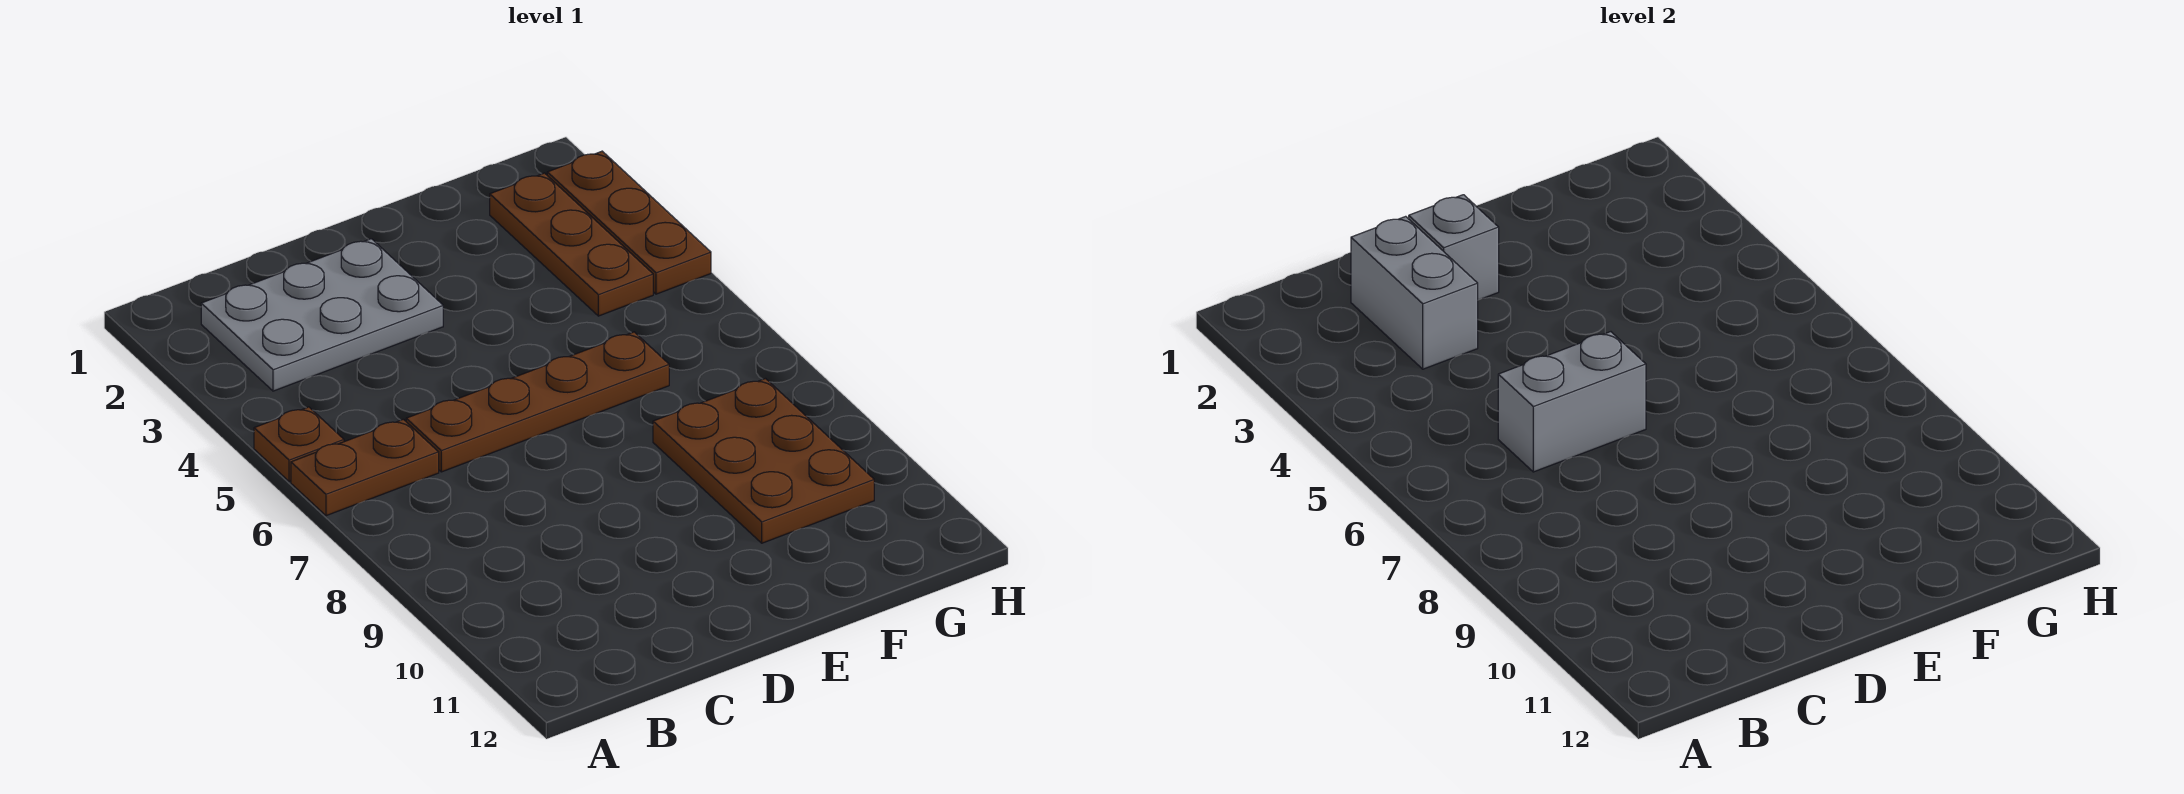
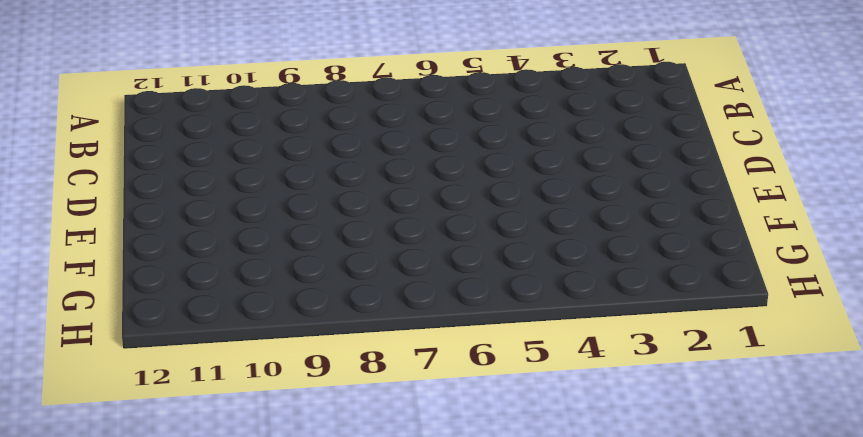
none -> brown plate A5 level 1
none -> brown plate A6:B6 level 1

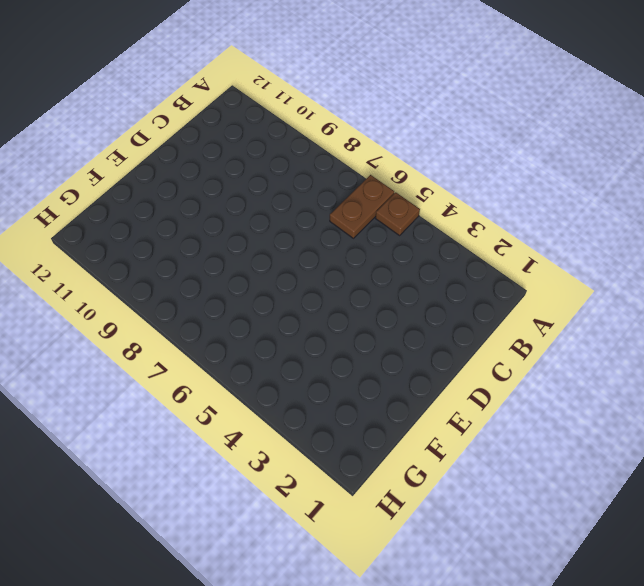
none -> grey plate B2:D3 level 1
none -> brown plate C6:F6 level 1

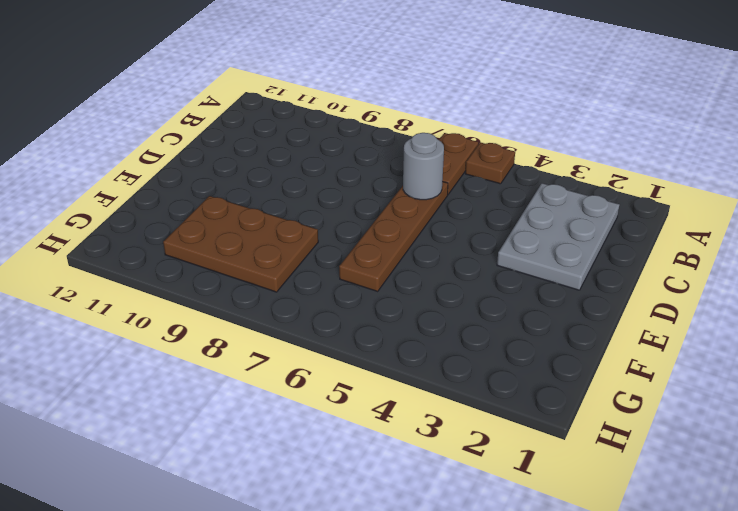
grey round brick C6 level 2 -> grey brick C6:D6 level 2
none -> brown plate G2:G4 level 1
none -> brown plate H2:H4 level 1

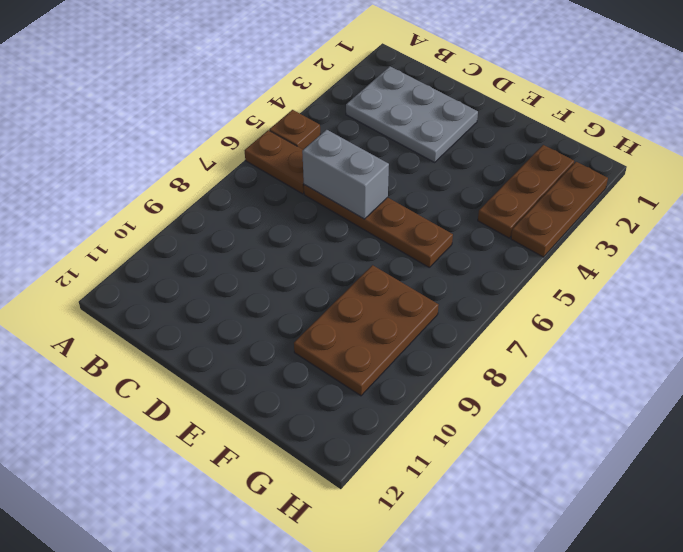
none -> grey brick C2:C3 level 2
none -> grey brick D2 level 2

